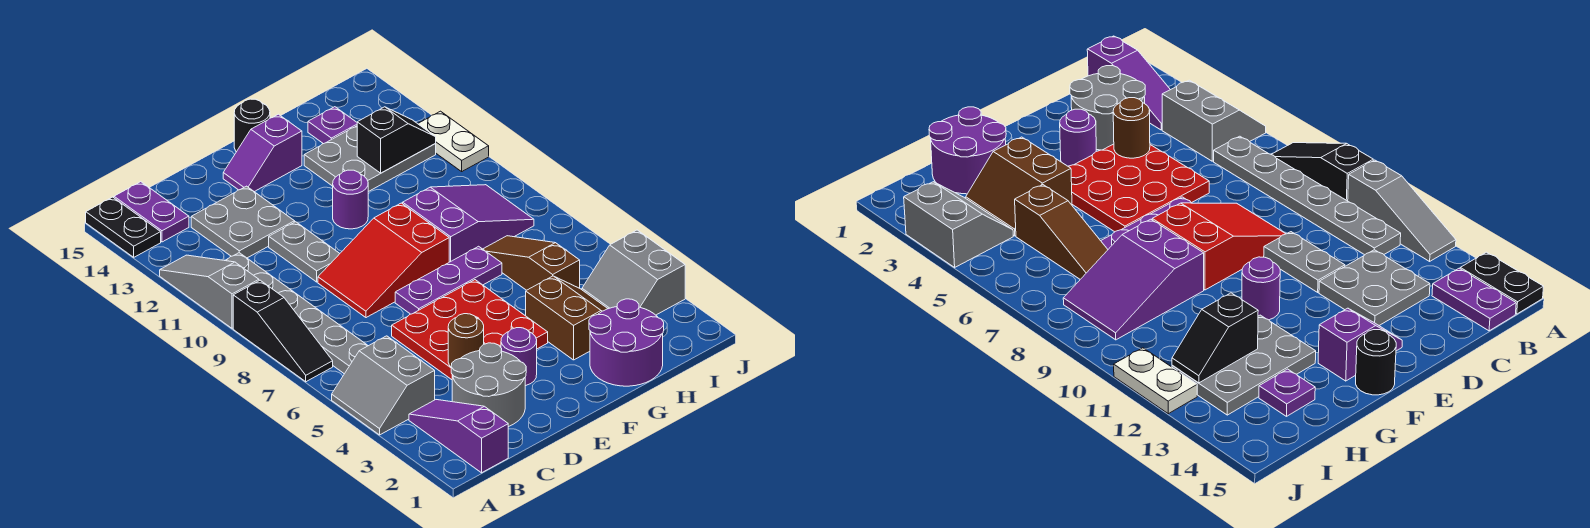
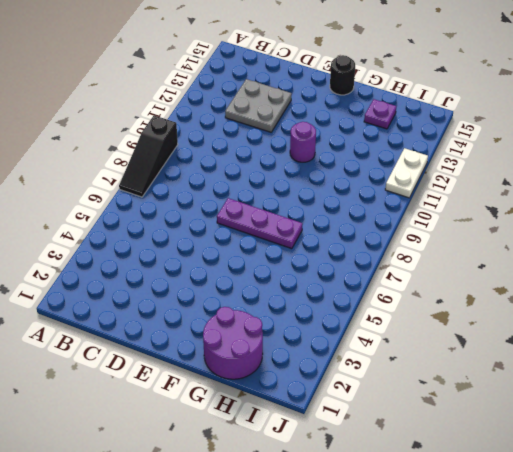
none -> grey slope A4:B5 level 1 top B
none -> grey slope A10:A12 level 1 top 10
none -> black plate A14:A15 level 1

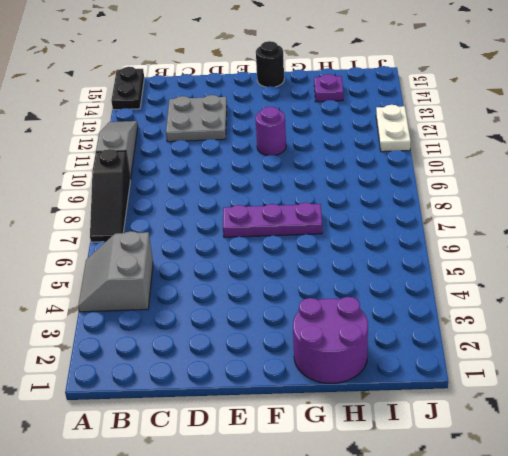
none -> purple slope B1:B3 level 1 top 1
none -> grey plate B6:B11 level 1
none -> purple plate B14:B15 level 1

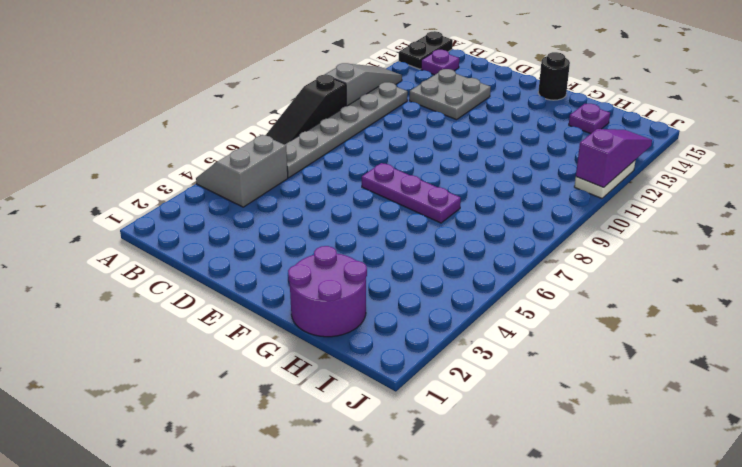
purple plate B14 level 1 -> purple plate B14:B15 level 1
purple slope J11:J13 level 2 top 11 -> purple slope B1:B3 level 1 top 1
none -> grey round brick C2:D3 level 1
none -> red plate D4:F6 level 1
none -> red slope D8:F9 level 1 top F

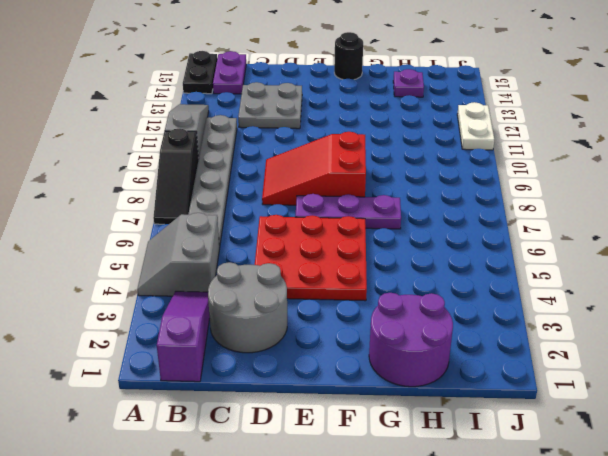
none -> grey plate D10:D11 level 1
none -> purple round brick E3 level 1
none -> purple slope E14:F14 level 1 top F

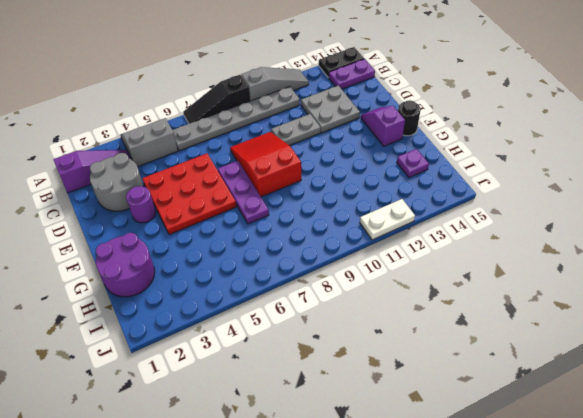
none -> purple round brick F11 level 1
none -> brown slope G3:H4 level 1 top G
none -> purple slope G8:I9 level 1 top G

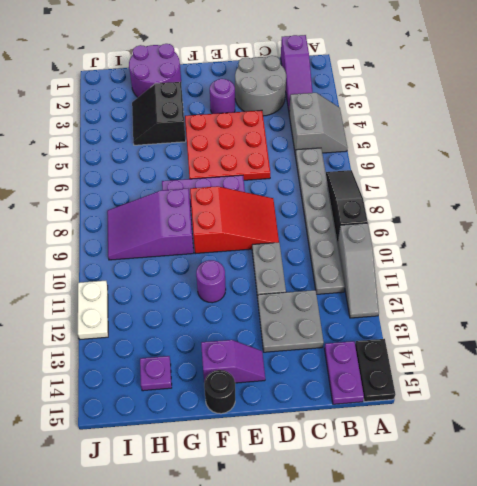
black slope G3:H4 level 1 top G -> brown slope G3:H4 level 1 top G
none -> grey plate G12:I13 level 1
none -> brown slope H5:H7 level 1 top 5
none -> grey slope I3:J4 level 1 top J

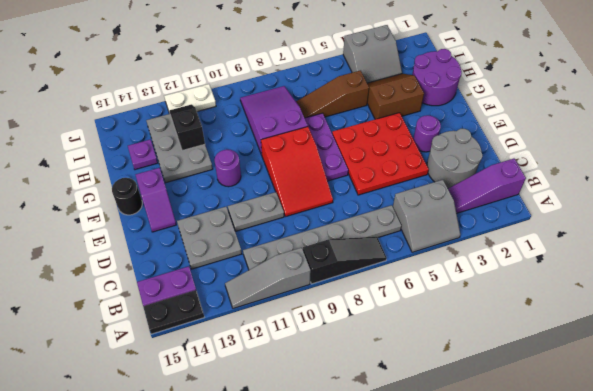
none -> brown round brick D4 level 2

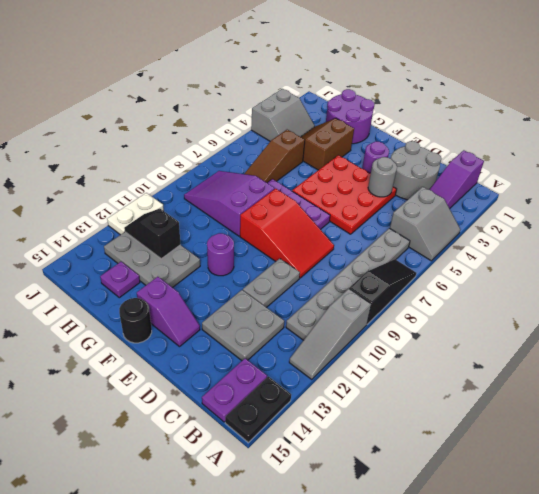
grey round brick D4 level 2 -> brown round brick D4 level 2

